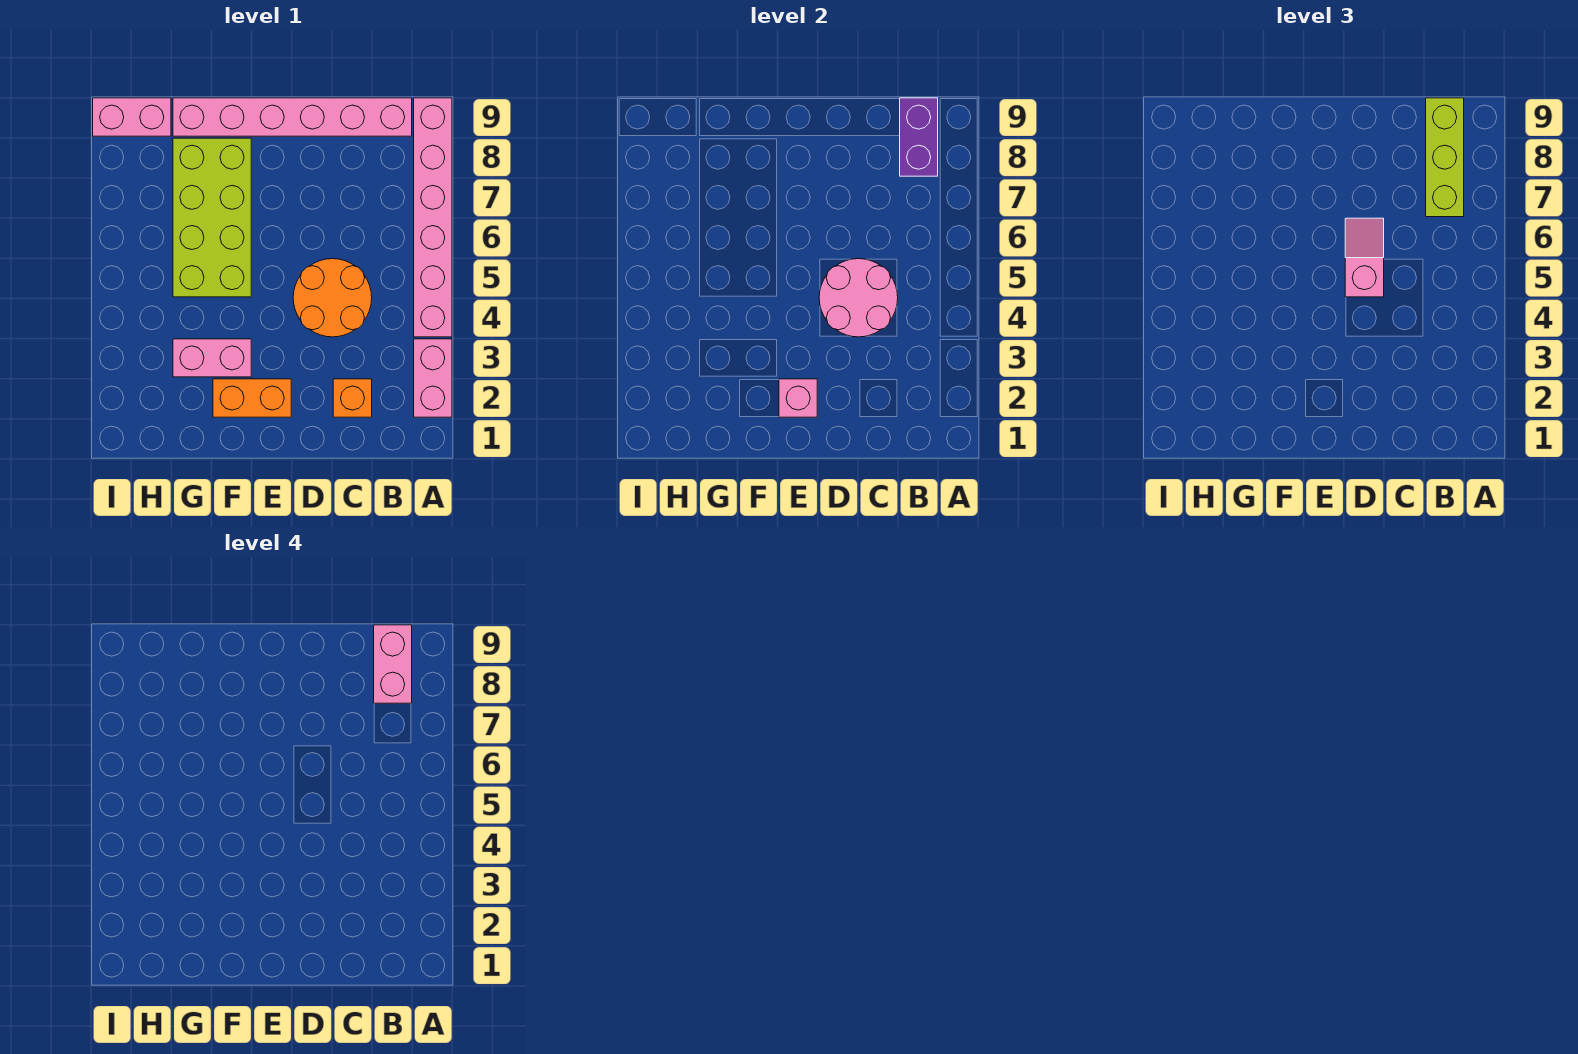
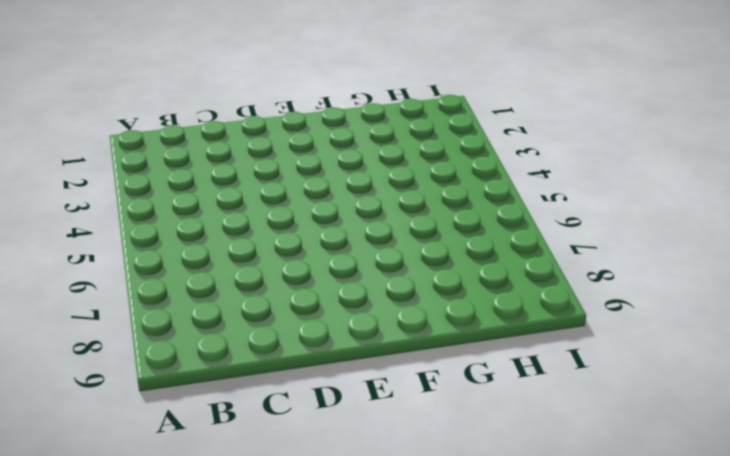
none -> pink brick A2:A3 level 1
none -> pink brick A4:A9 level 1
none -> pink brick B9:G9 level 1

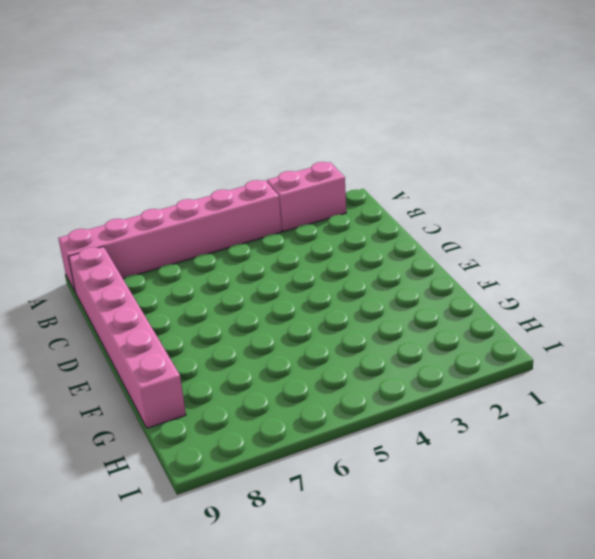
none -> orange brick C2 level 1
none -> orange round brick C4:D5 level 1
none -> orange brick E2:F2 level 1

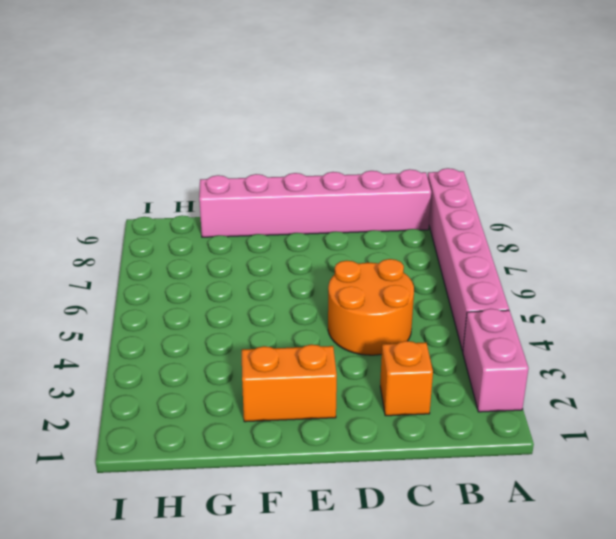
none -> pink brick F3:G3 level 1
none -> lime brick F5:G8 level 1
none -> pink brick H9:I9 level 1

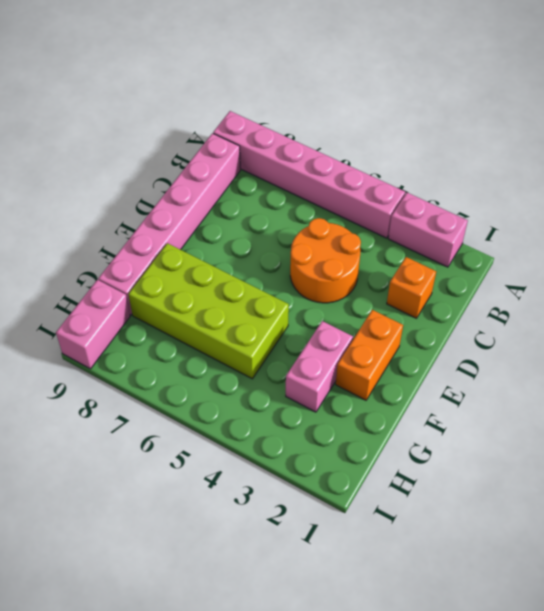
none -> purple brick B8:B9 level 2
none -> pink round brick C4:D5 level 2
none -> pink brick E2 level 2

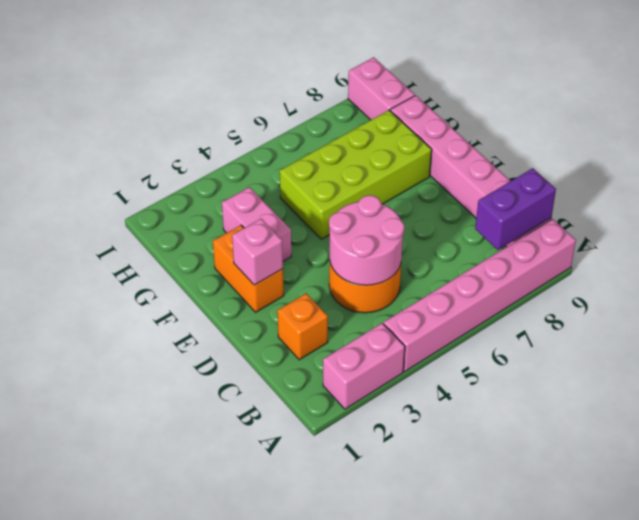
none -> lime brick B7:B9 level 3
none -> pink slope D5:D6 level 3 top 5
none -> pink brick B8:B9 level 4

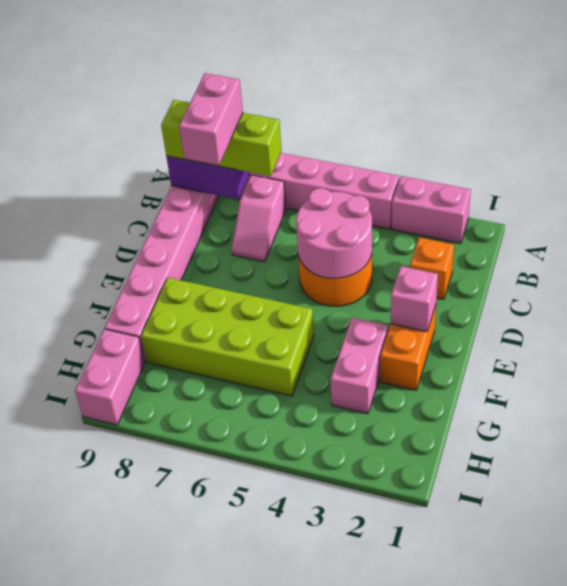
pink slope B7:C7 level 1 top B -> pink slope D5:D6 level 3 top 5
pink brick B8:C8 level 4 -> pink brick B8:B9 level 4

